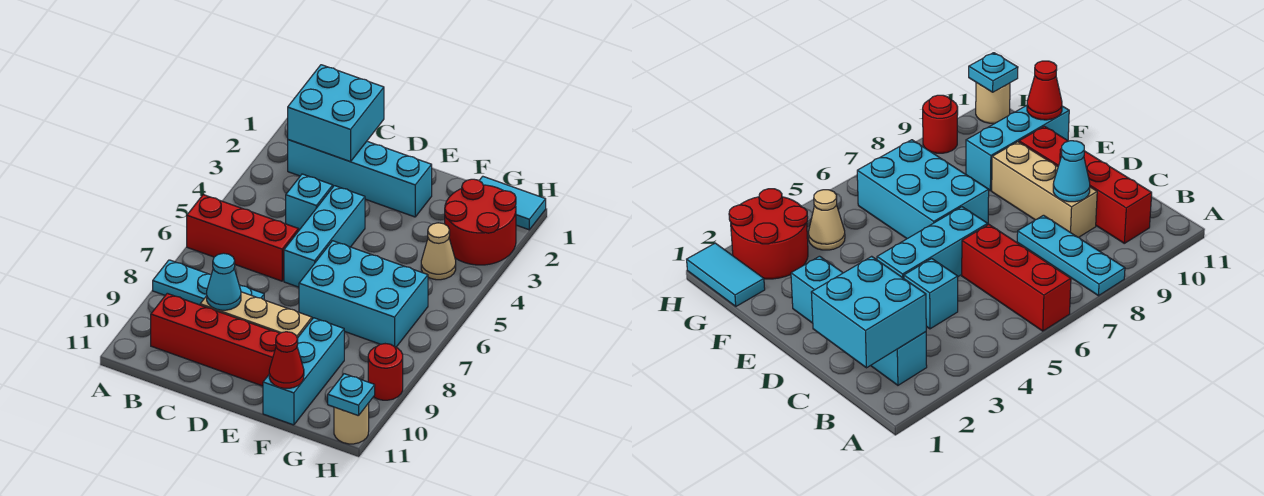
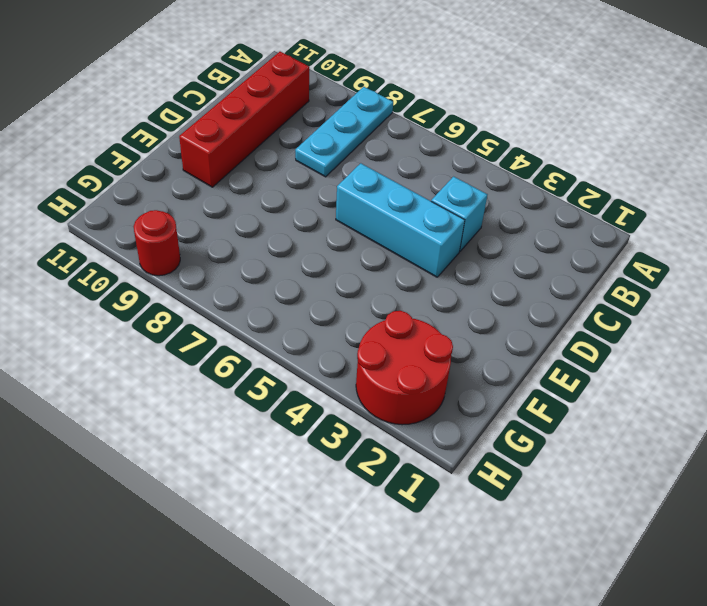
none -> red brick A6:C6 level 1
none -> cyan brick B2:E2 level 1
none -> tan brick C9:E9 level 1

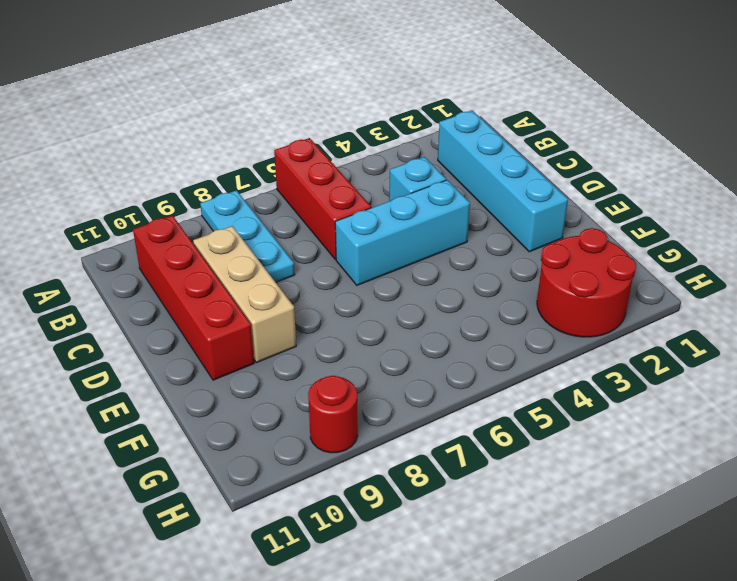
none -> cyan brick E6:G7 level 1
none -> cyan brick F9:F11 level 1
none -> cyan tile G1:H1 level 1

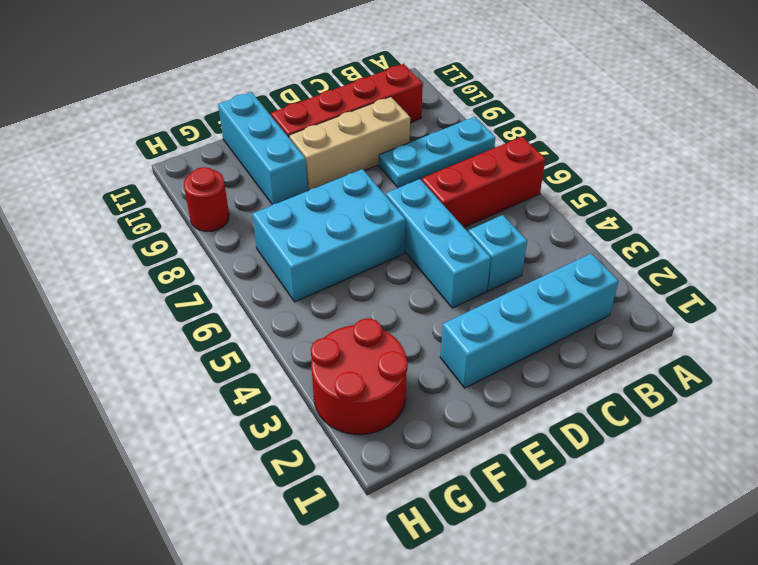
none -> cyan tile G1:H1 level 1
none -> tan cone G4 level 1
none -> tan round brick H11 level 1

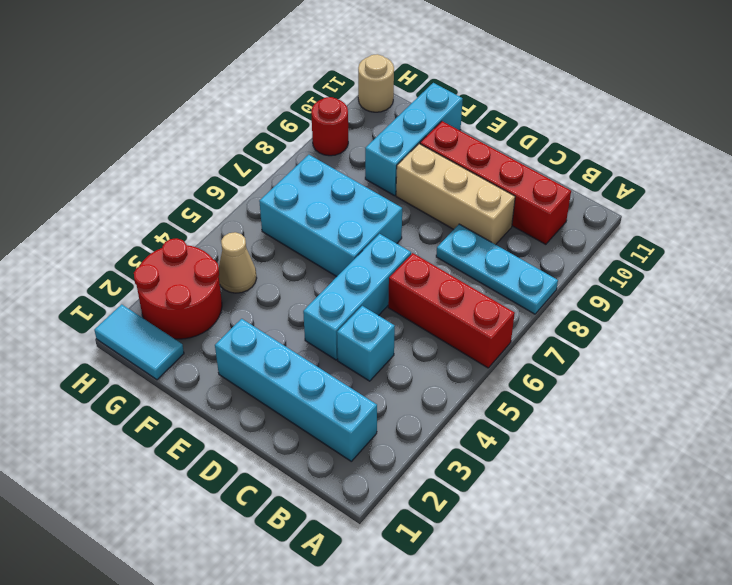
none -> cyan brick B1:C2 level 2
none -> cyan cone C9 level 2
none -> red cone F11 level 2

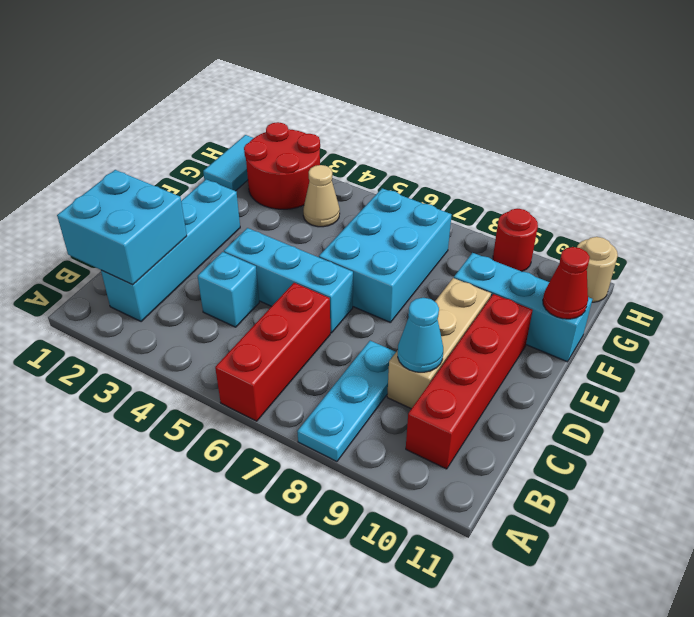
none -> cyan plate H11 level 2

